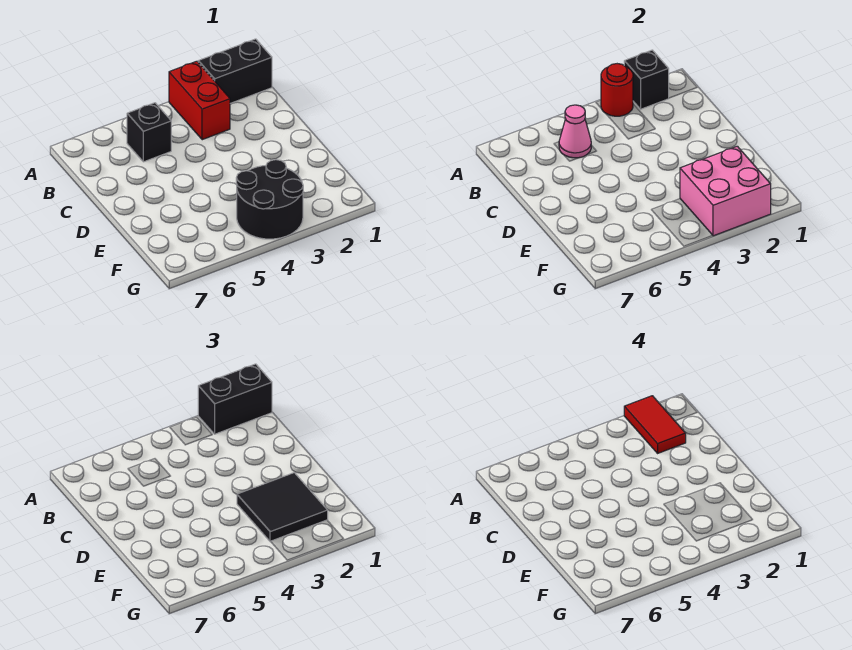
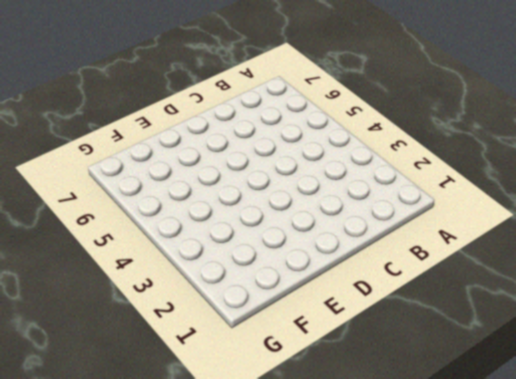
none -> black brick A1:A2 level 1
none -> red brick A3:B3 level 1

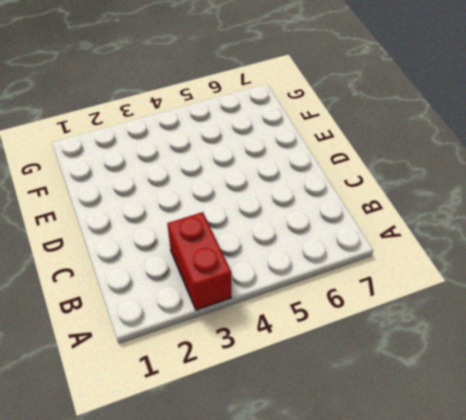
none -> black brick A1:A2 level 1
none -> black brick B5 level 1

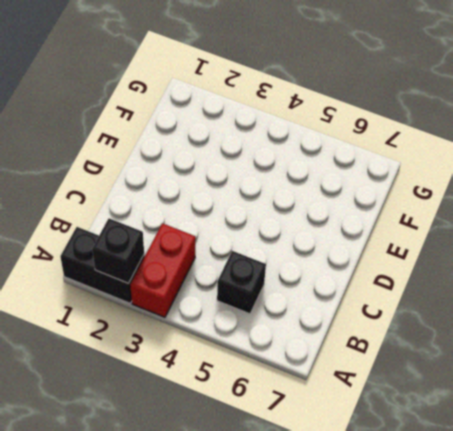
none -> black round brick F3:G4 level 1
none -> red round brick A3 level 2

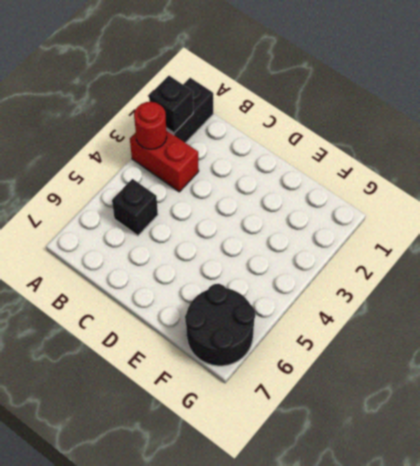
black round brick F6:G7 level 1 -> black round brick F3:G4 level 1
none -> pink cone B5 level 2
none -> pink brick F2:G3 level 2

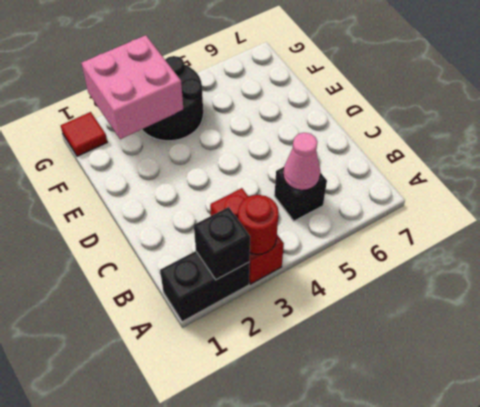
red tile G1 level 1 -> none
none -> black brick A1:A2 level 3
none -> black tile E2:F3 level 3

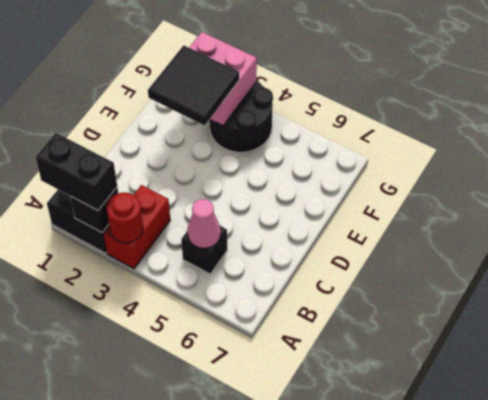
none -> red tile A2:B2 level 4

